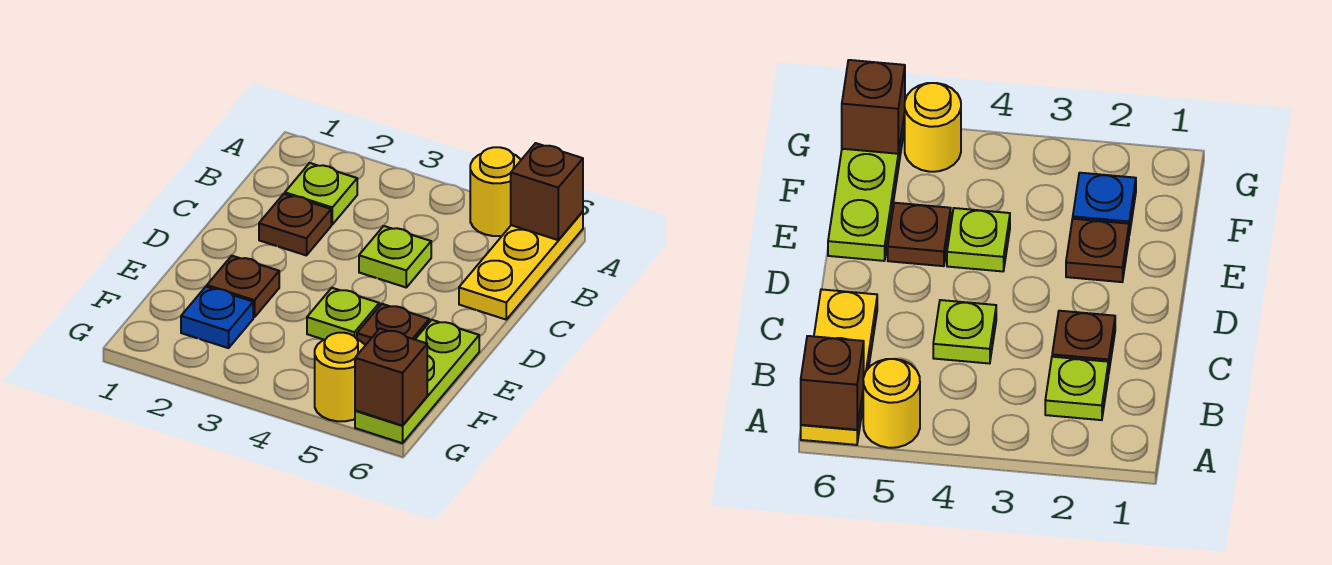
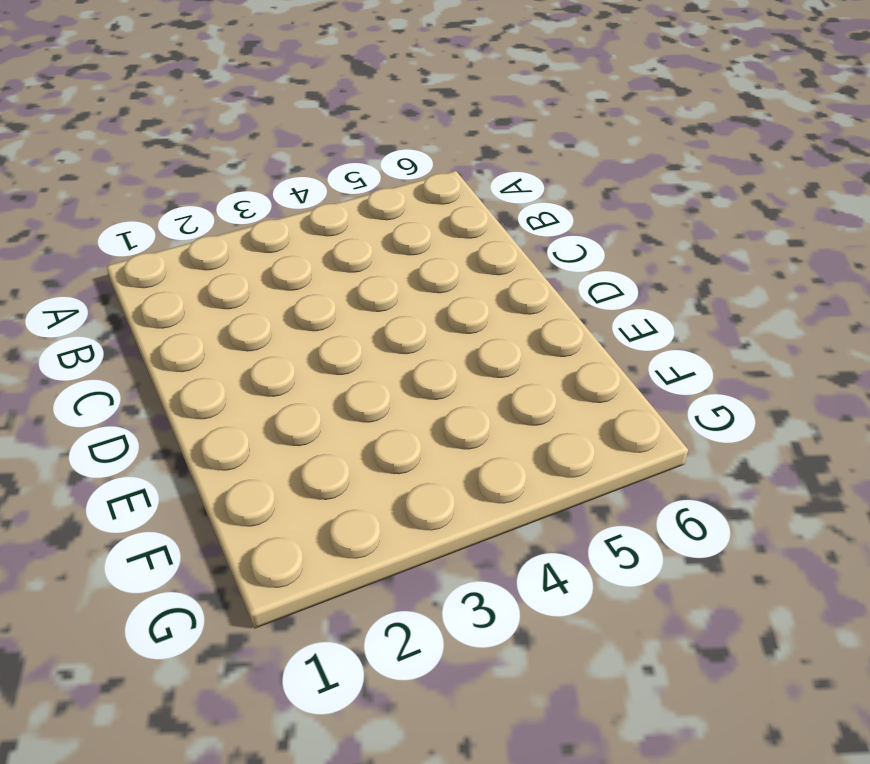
none -> yellow round brick A5 level 1
none -> yellow plate A6:C6 level 1
none -> lime plate B2 level 1

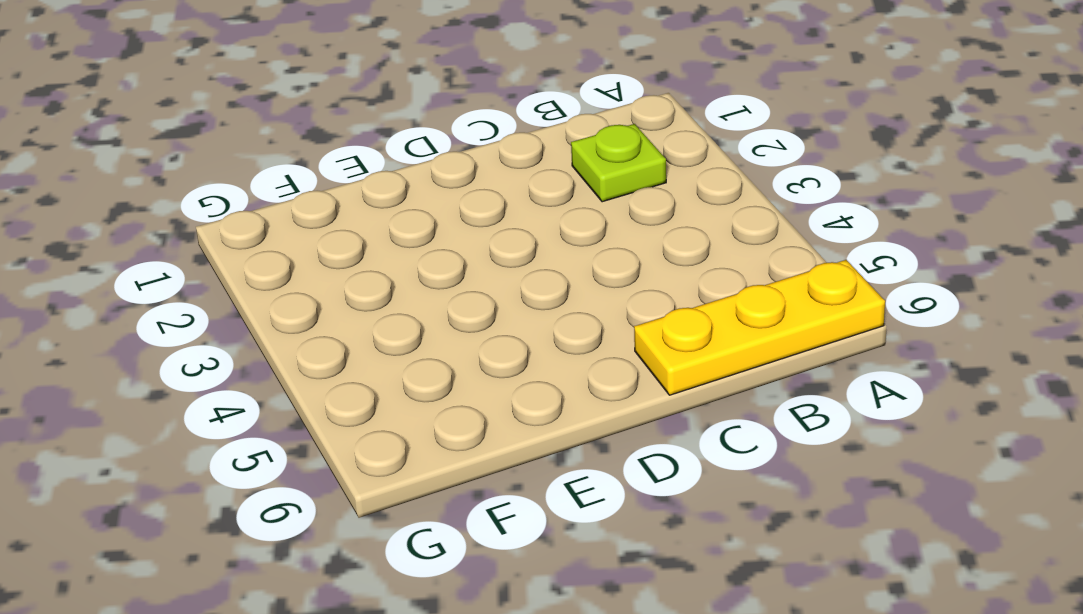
none -> yellow round brick A5 level 1
none -> brown plate C2 level 1
none -> lime plate C4 level 1

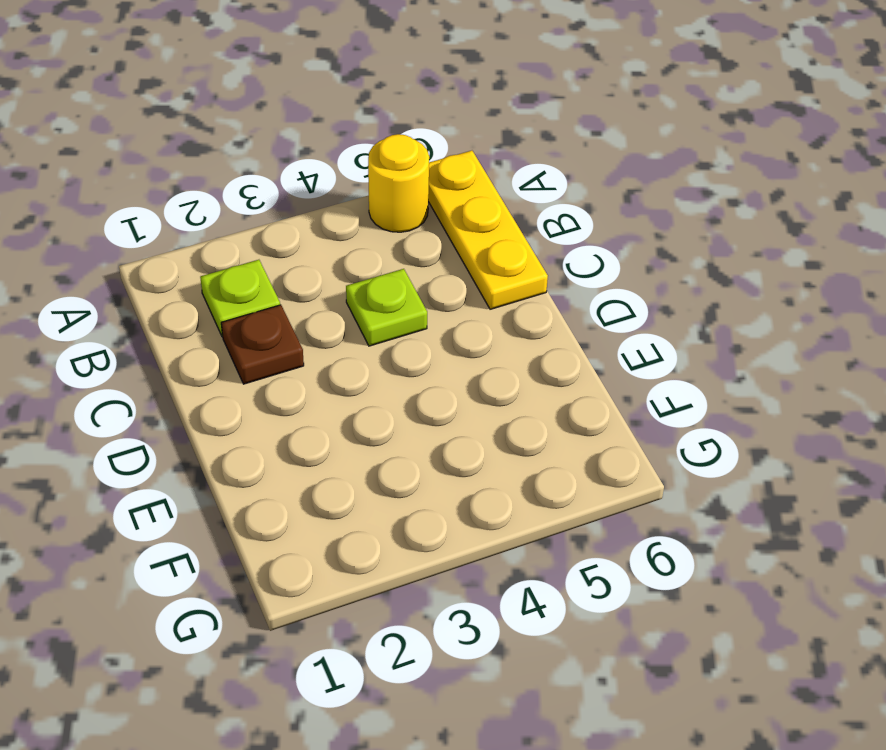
none -> brown plate E2 level 1
none -> lime plate E4 level 1
none -> brown plate E5 level 1

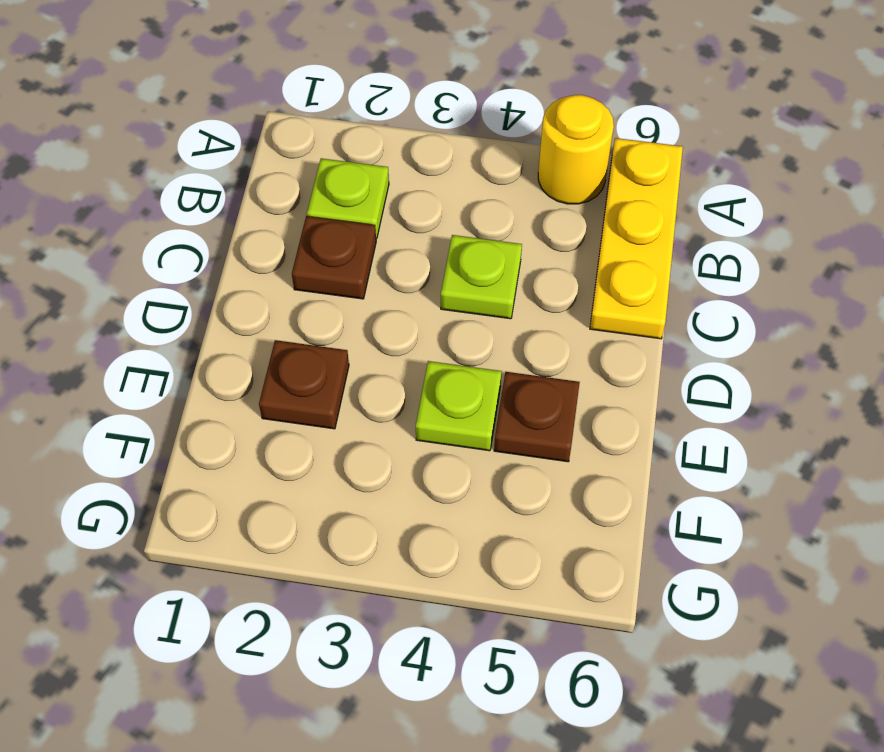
none -> lime plate E6:G6 level 1
none -> blue plate F2 level 1
none -> yellow round brick G5 level 1

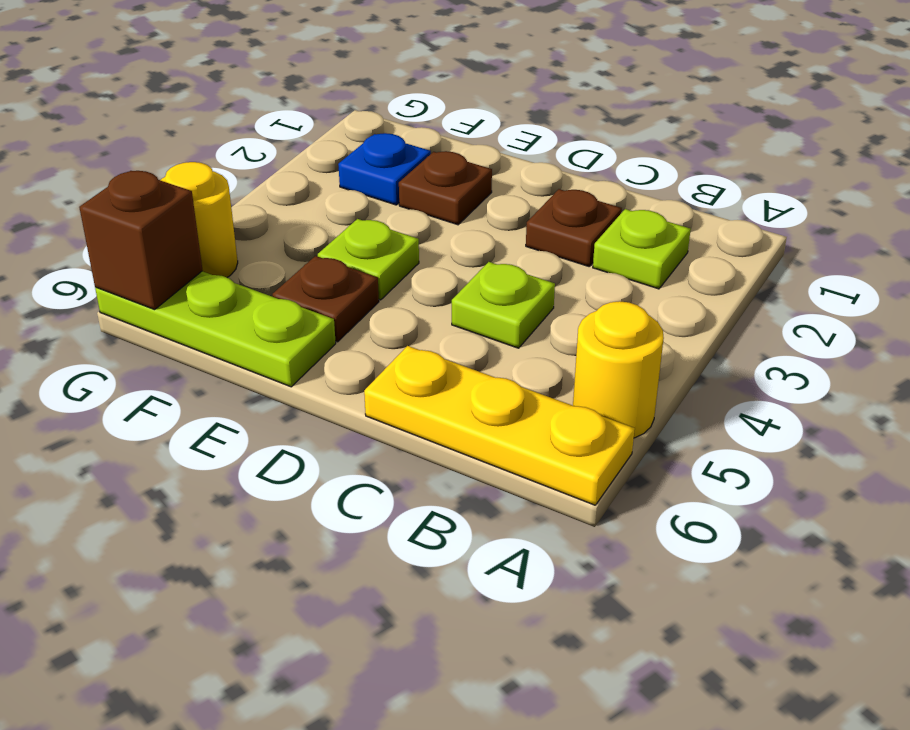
none -> brown brick A6 level 2

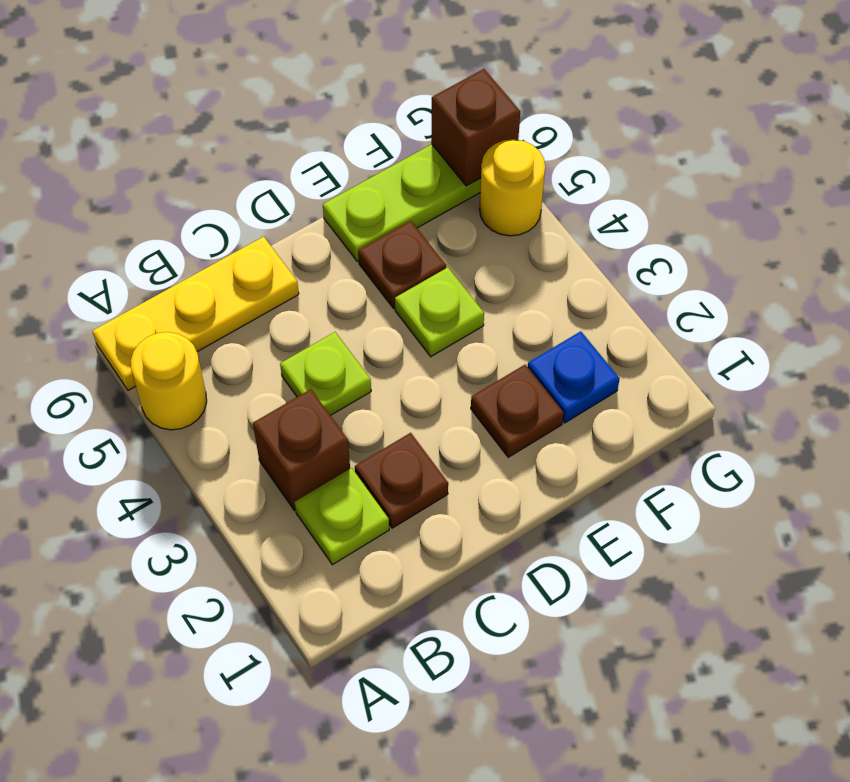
brown brick B3 level 1 -> brown brick A6 level 2

